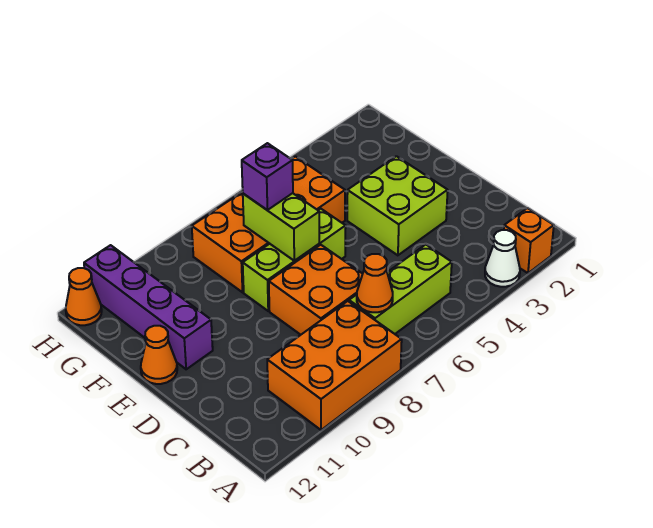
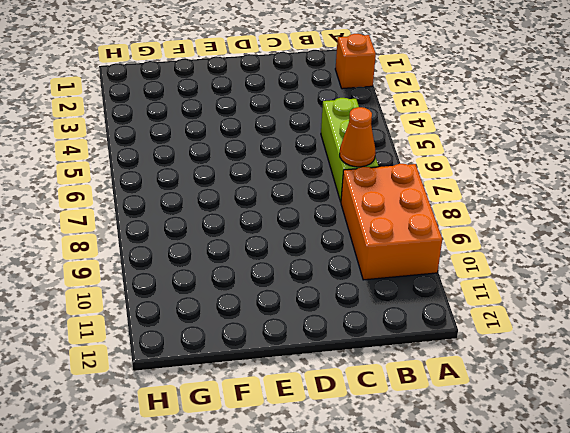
none -> white cone A3 level 1
none -> orange brick C7:D8 level 1
none -> lime brick D3:E4 level 1

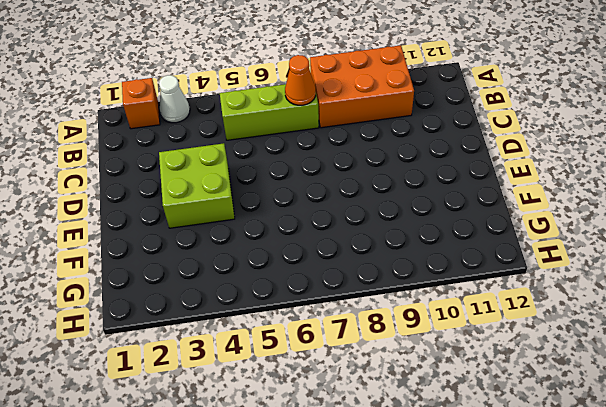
none -> orange brick C7:D8 level 1
none -> lime brick E6:E8 level 1
none -> purple brick E11:H11 level 1

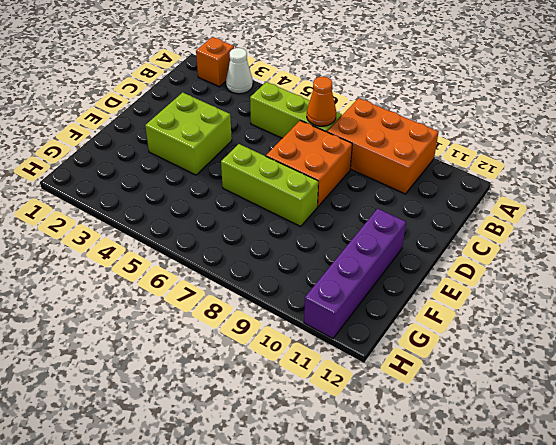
none -> orange cone E12 level 1
none -> orange brick F5:G8 level 1
none -> orange cone H12 level 1

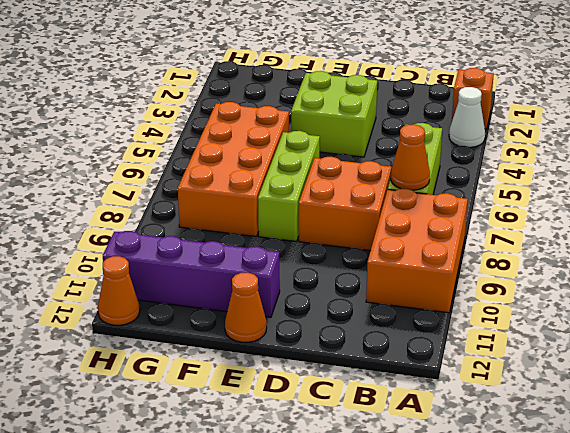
none -> lime brick E7:F7 level 2
none -> purple brick F7 level 3

